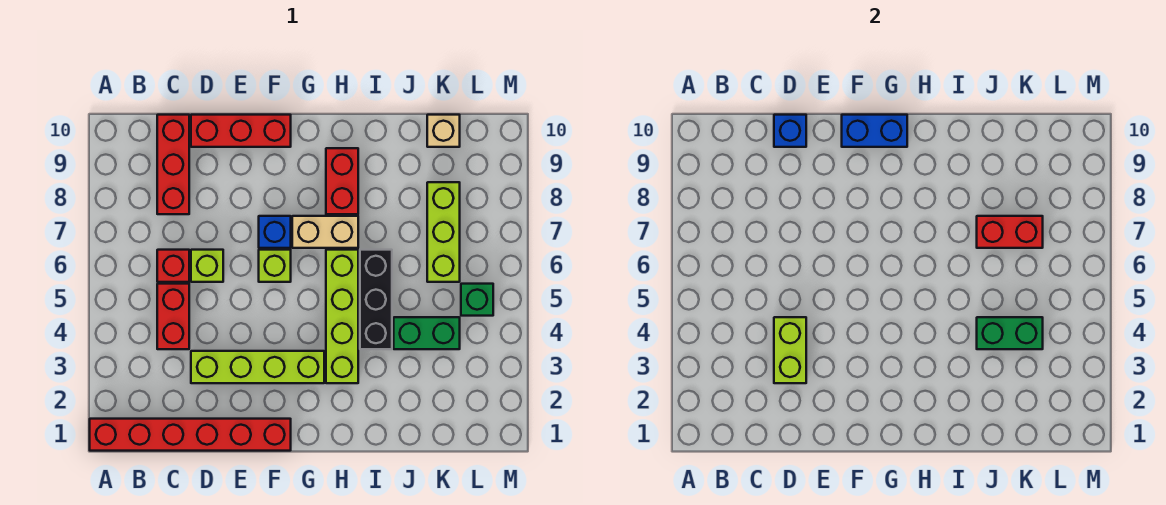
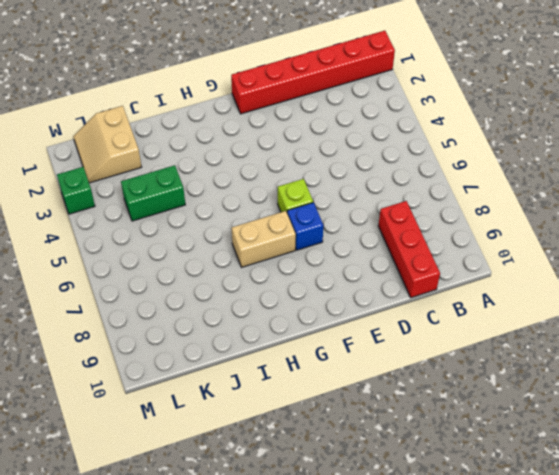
tan slope K1:L2 level 1 top K -> none
green brick M3 level 1 -> green brick L5 level 1
none -> red brick C4:C5 level 1
none -> red brick C6 level 1
none -> lime brick D3:G3 level 1

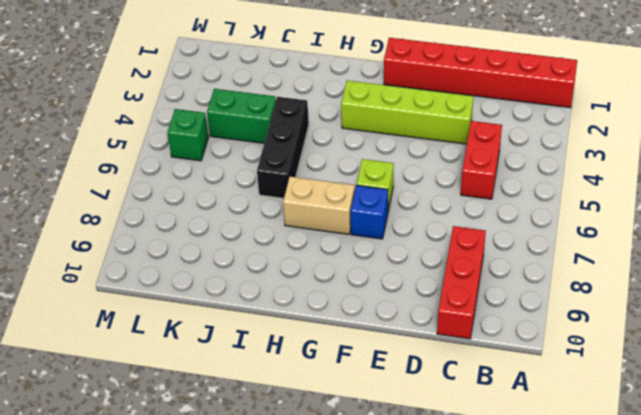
none -> red brick C6 level 1
none -> lime brick D6 level 1
none -> red brick D10:F10 level 1

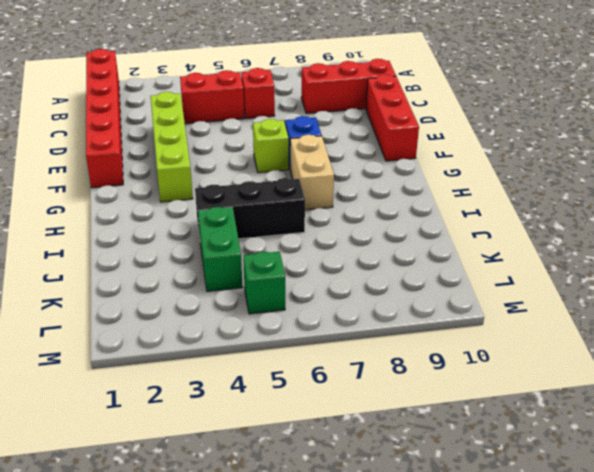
none -> lime brick D6 level 1
none -> lime brick H3:H6 level 1
none -> red brick H8:H9 level 1

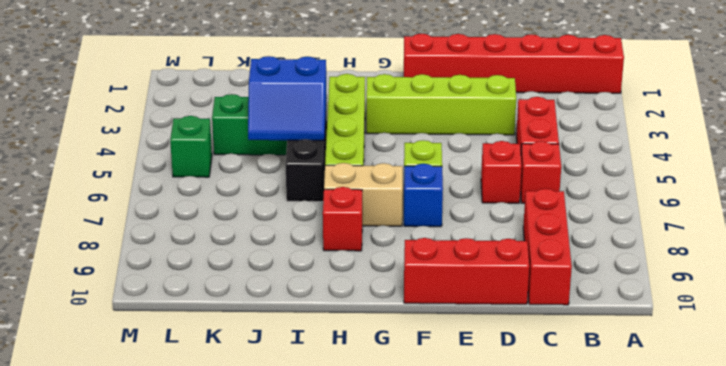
red brick D6 level 1 -> lime brick D6 level 1
red brick H8 level 1 -> red brick H8:H9 level 1
blue slope I4:J5 level 2 top 4 -> green brick J4:K4 level 2
none -> lime brick K6:K8 level 1
none -> tan brick K10 level 1
none -> lime brick D3:D4 level 2

